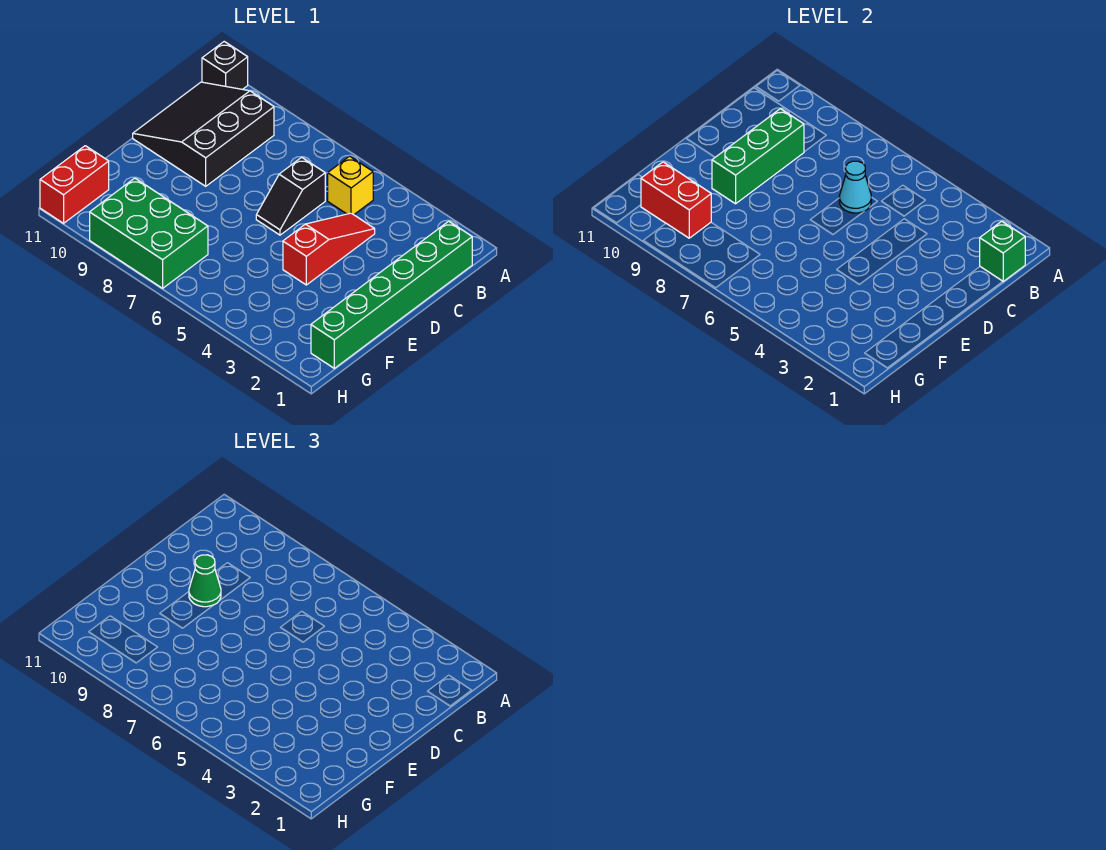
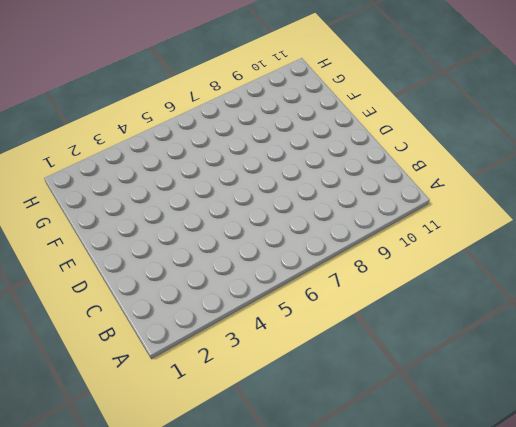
none -> black brick A11 level 1
none -> green brick B1:G1 level 1
none -> yellow brick B5 level 1

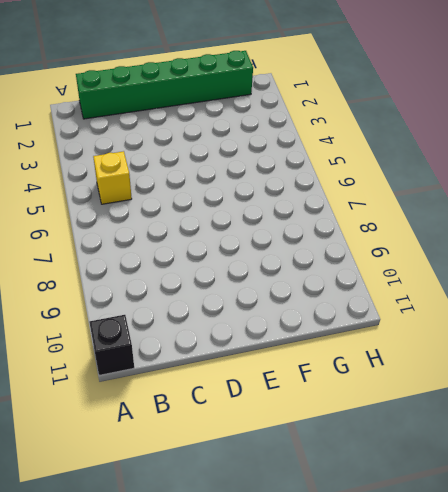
none -> black slope B9:D11 level 1 top 9
none -> red slope C4:E4 level 1 top E
none -> black slope C6:D6 level 1 top C

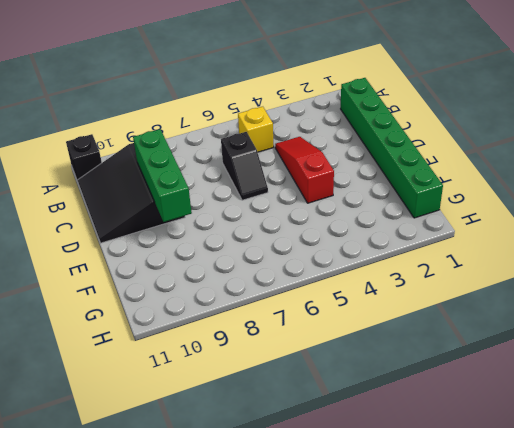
none -> green brick G7:H9 level 1
none -> red brick G11:H11 level 1
none -> green brick B1 level 2

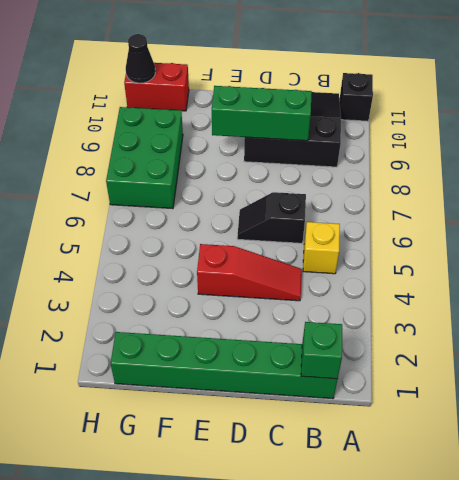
black cone H11 level 2 -> none
none -> cyan cone C6 level 2
none -> red brick G9:G10 level 2
none -> green cone D9 level 3

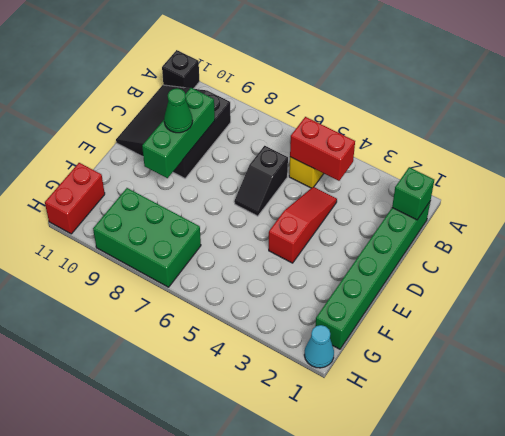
red brick B4:B5 level 2 -> red brick G9:G10 level 2
cyan cone H1 level 1 -> cyan cone C6 level 2

